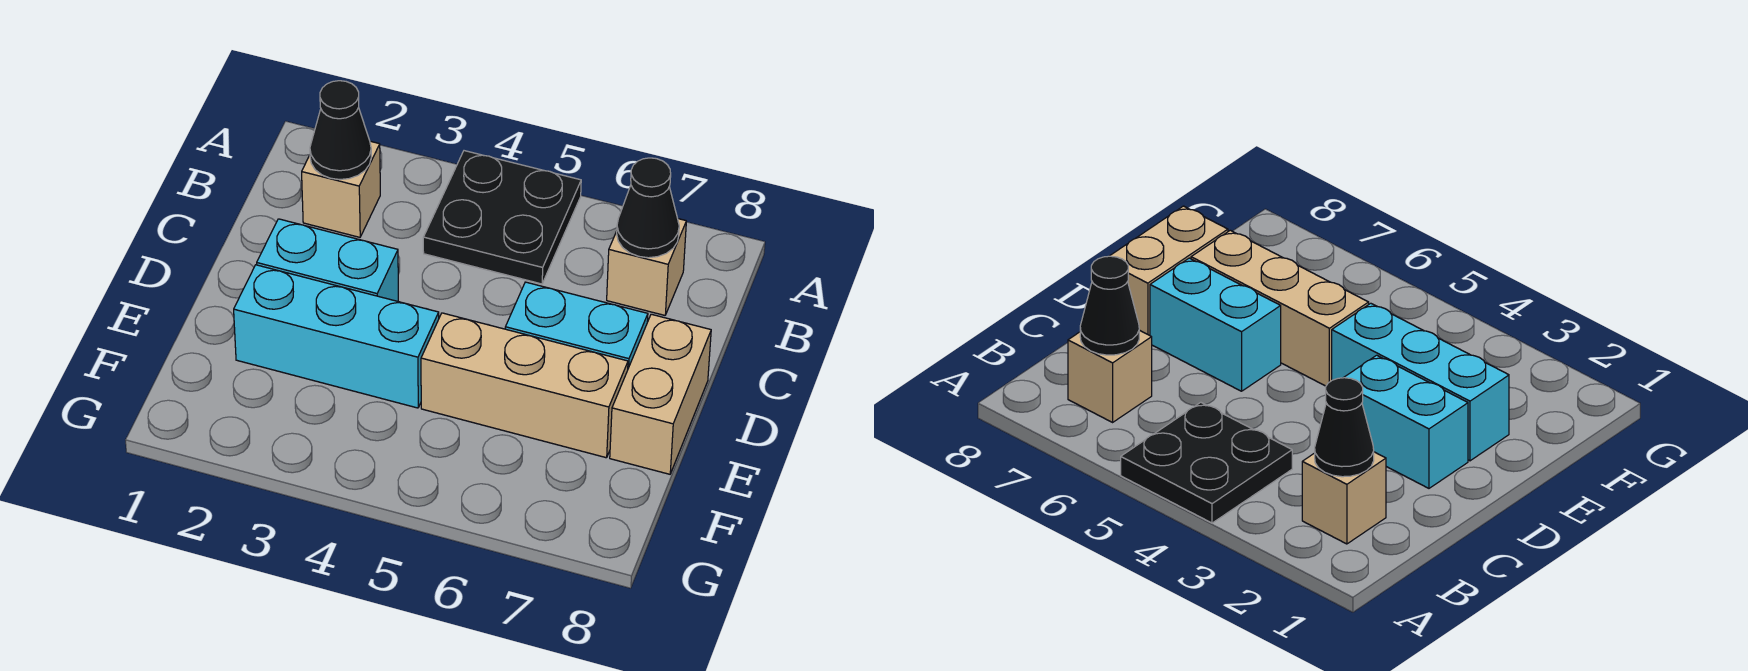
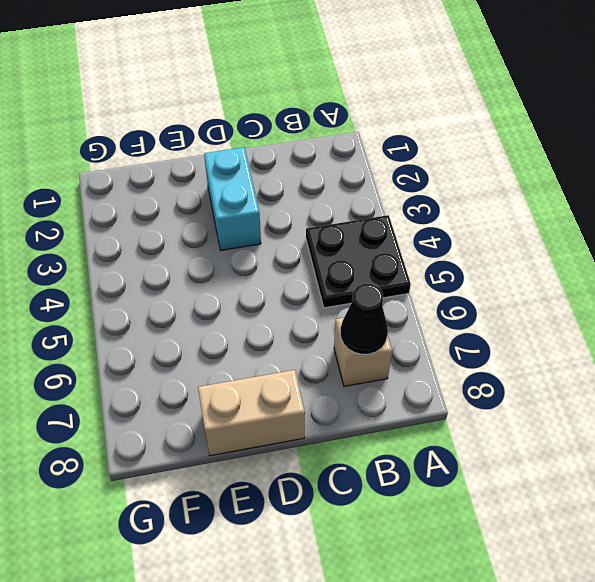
none -> tan brick B2 level 1
none -> cyan brick D6:D7 level 1

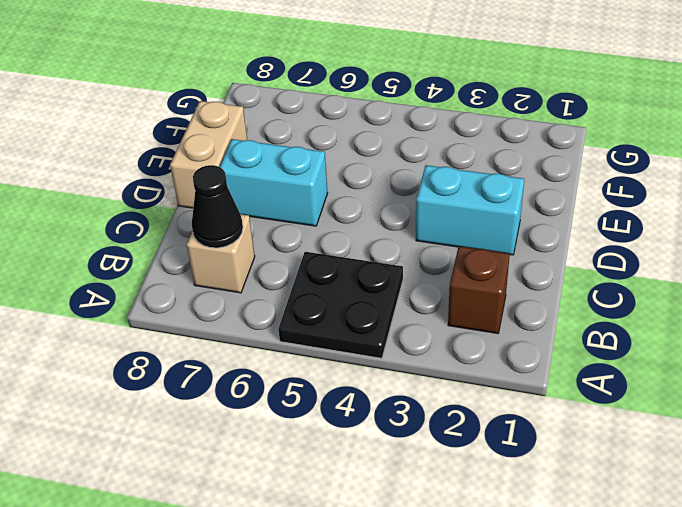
brown brick B2 level 1 -> tan brick B2 level 1
none -> cyan brick E2:E4 level 1
none -> tan brick E5:E7 level 1

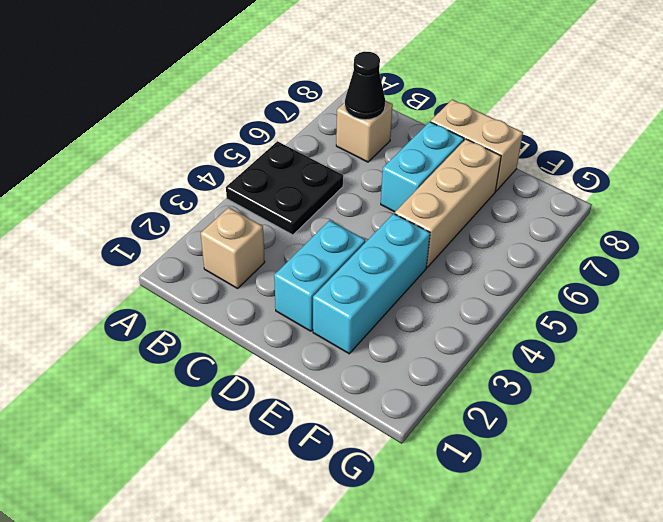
none -> black cone B2 level 2

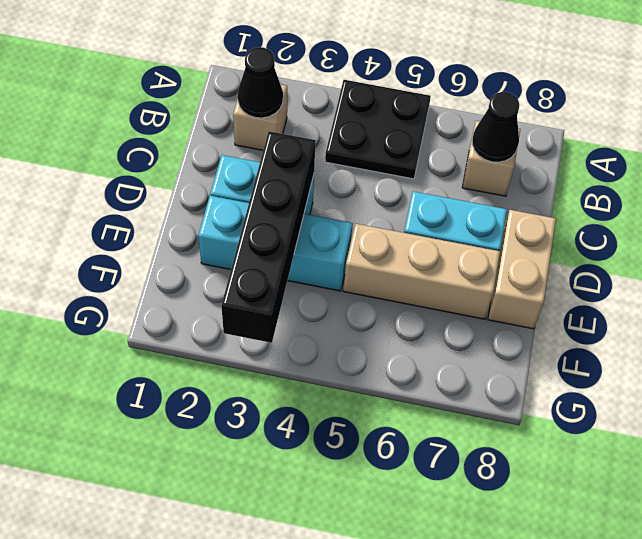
black brick D3:G3 level 2 -> none

